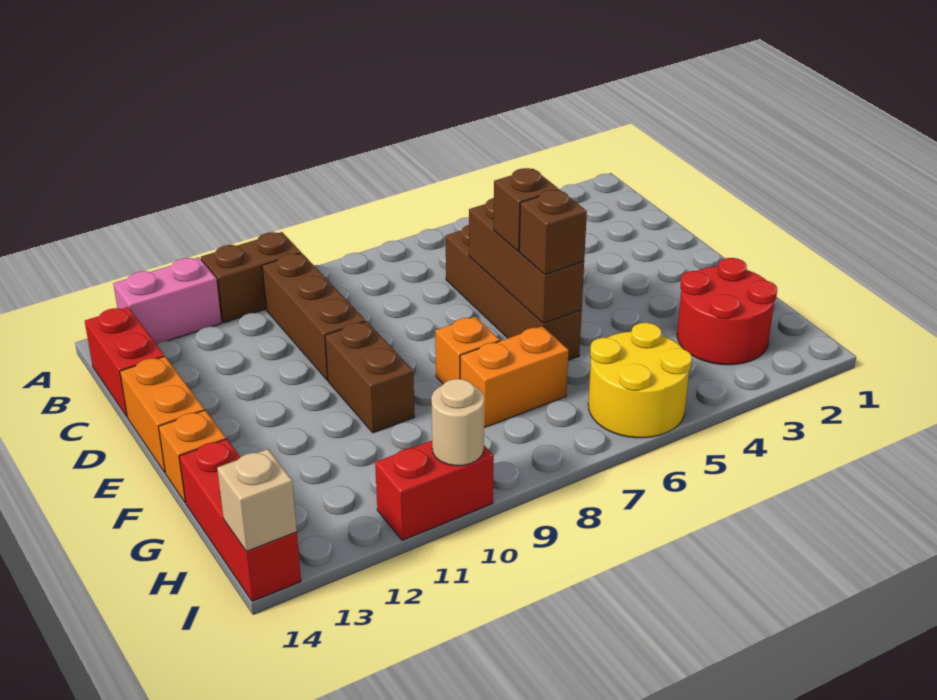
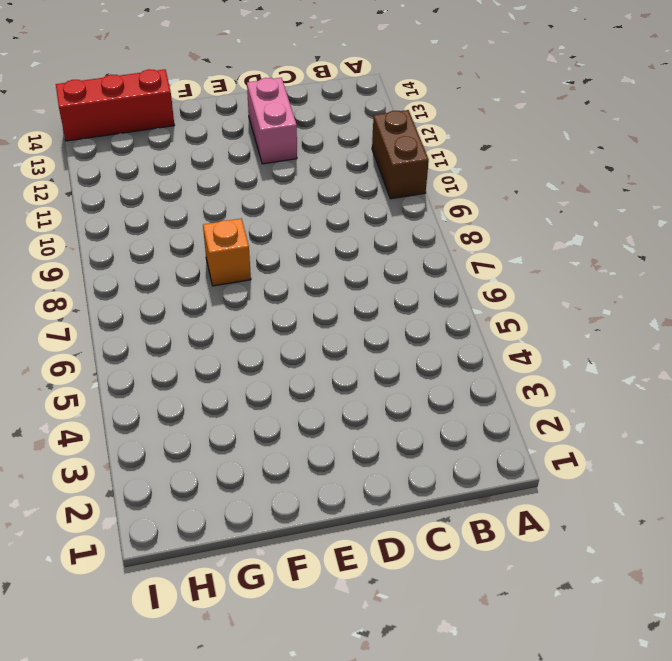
pink brick D12:D13 level 1 -> pink brick A12:A13 level 1
none -> brown brick B10:D10 level 1
none -> red brick B14:C14 level 1
none -> brown brick C6:F6 level 1

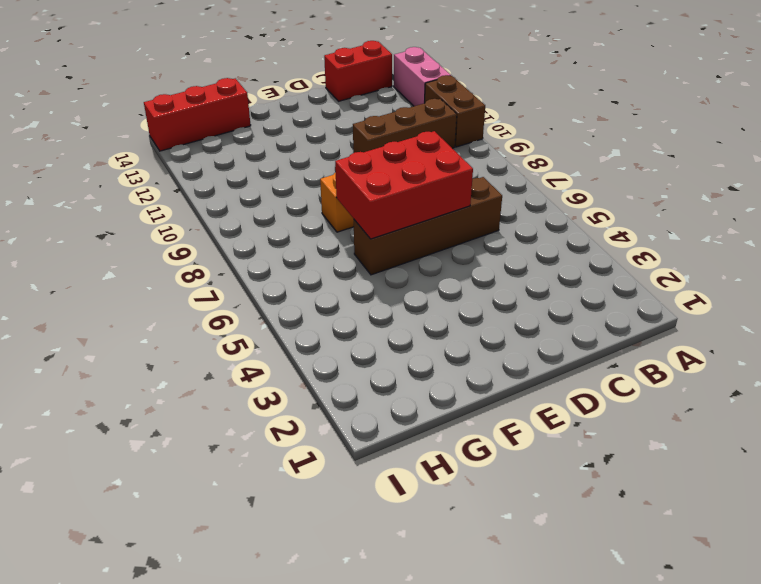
red brick D6:F7 level 2 -> brown brick D6:F6 level 2
none -> orange brick D14:E14 level 1
none -> brown brick E10:F10 level 1
none -> orange brick F14 level 1

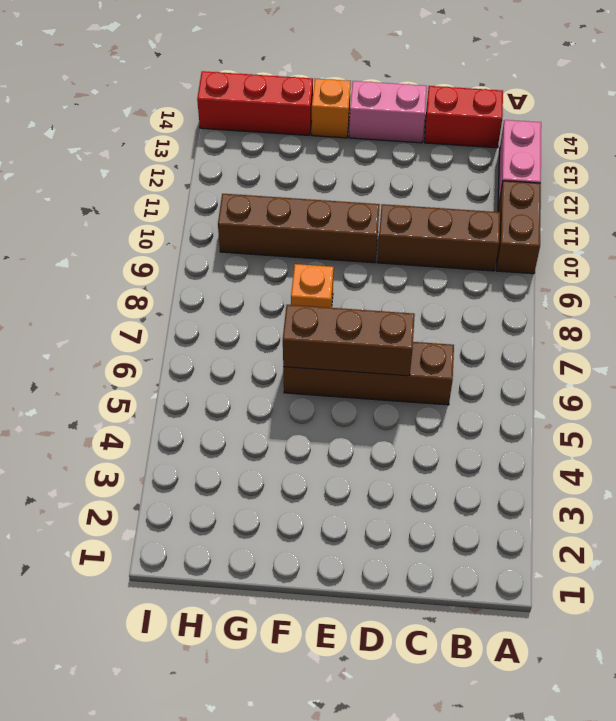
pink brick D14:E14 level 1 -> orange brick D14:E14 level 1
brown brick E10:H10 level 1 -> brown brick E10:F10 level 1
none -> red round brick G2:H3 level 1
none -> orange brick G7:G8 level 1
none -> yellow round brick H5:I6 level 1

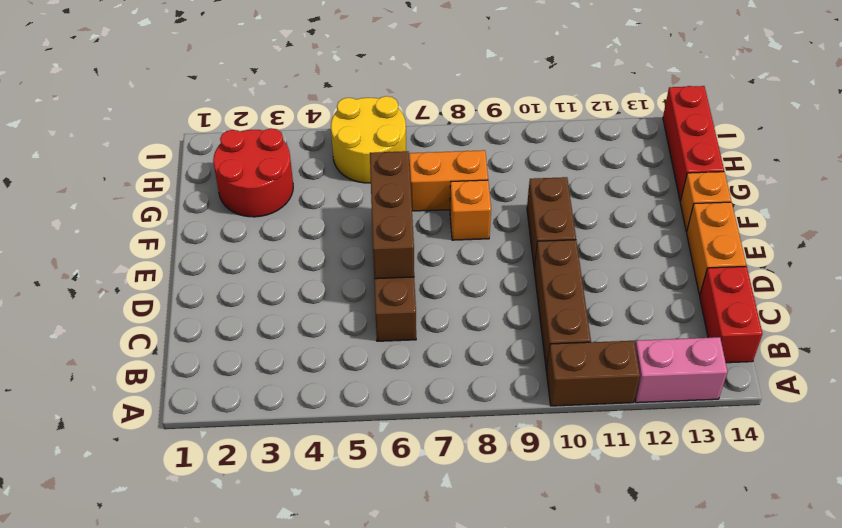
none -> red brick I10:I11 level 1
none -> tan round brick I10 level 2
none -> tan brick I14 level 2

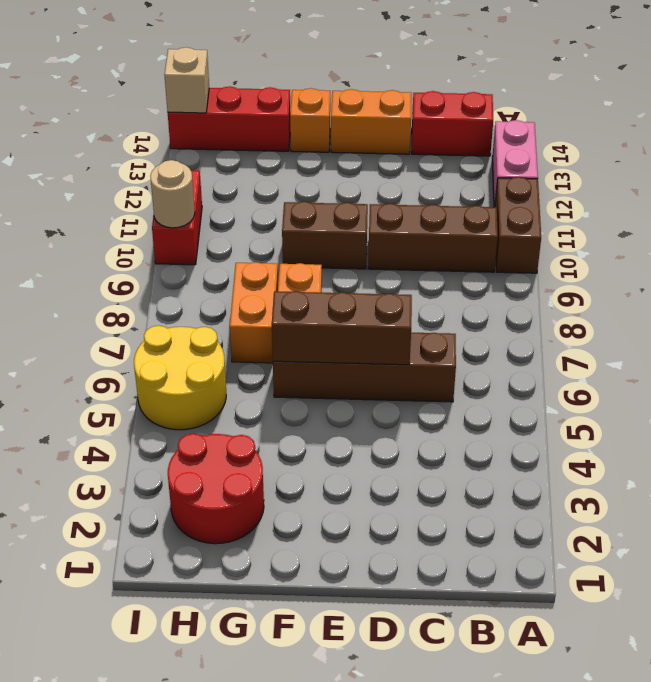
none -> brown brick E6 level 3
none -> brown brick F6 level 3

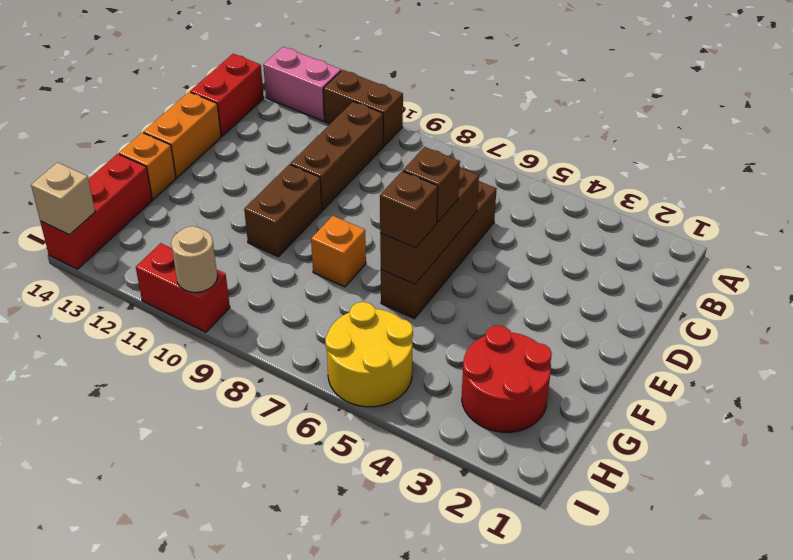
none -> orange brick G7:G8 level 1

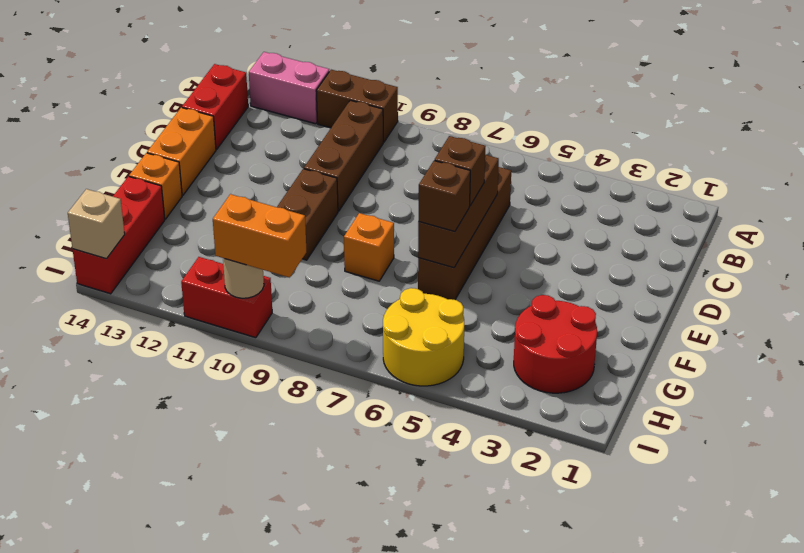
orange brick I9:I10 level 3 -> orange brick G7:G8 level 1

